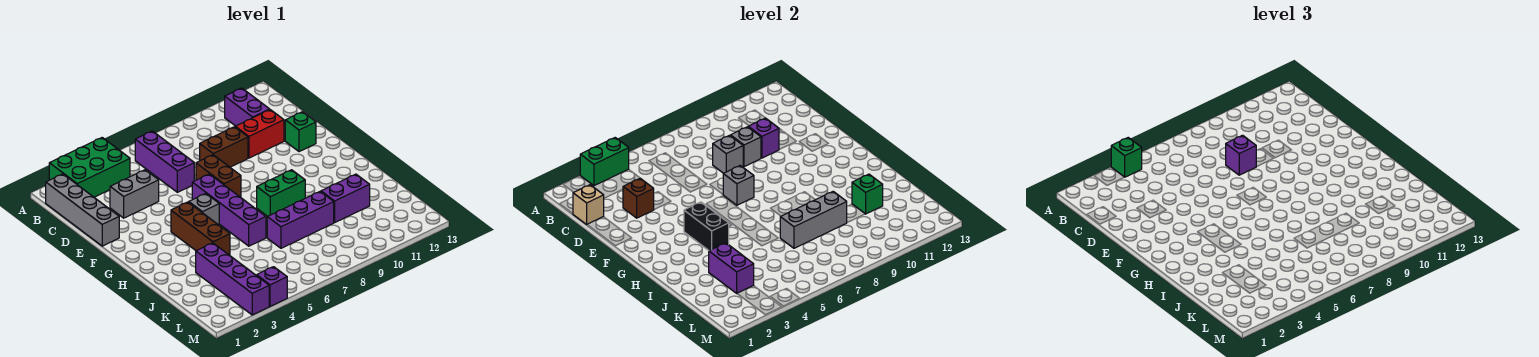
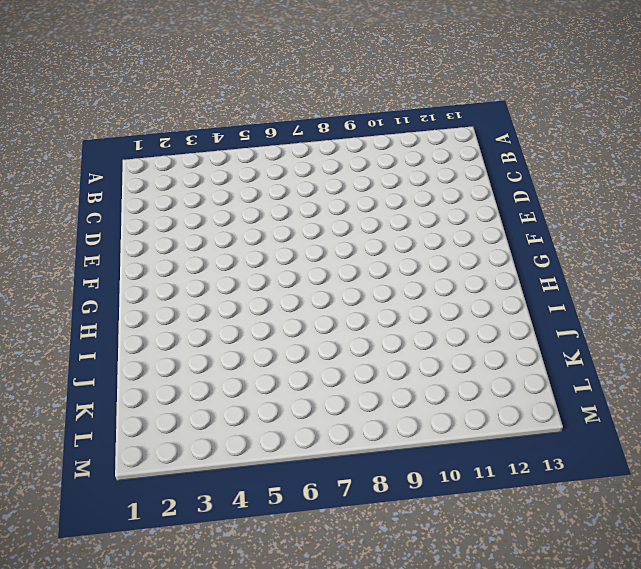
none -> green brick A2:B4 level 1
none -> grey brick B1:E1 level 1
none -> purple brick B6:D6 level 1
none -> purple brick B11:C11 level 1

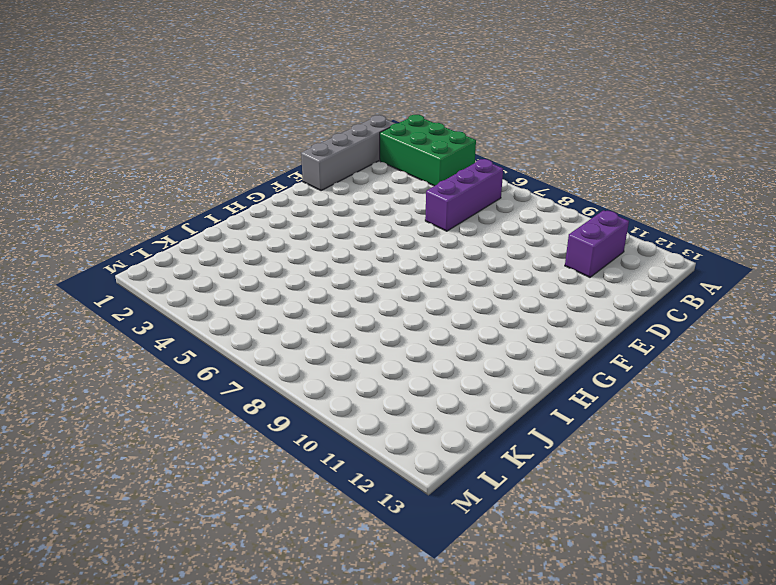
none -> grey brick D3:D4 level 1
none -> brown brick D8:D9 level 1
none -> red brick D10:D11 level 1
none -> brown brick E7:F7 level 1

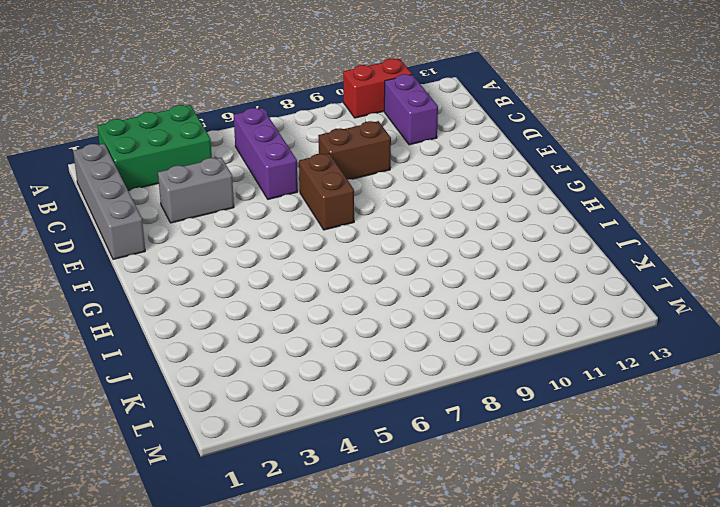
red brick A10:A11 level 1 -> red brick D10:D11 level 1
none -> green brick E12 level 1
none -> purple brick F6:I6 level 1
none -> brown brick G4:I4 level 1
none -> grey brick G5 level 1

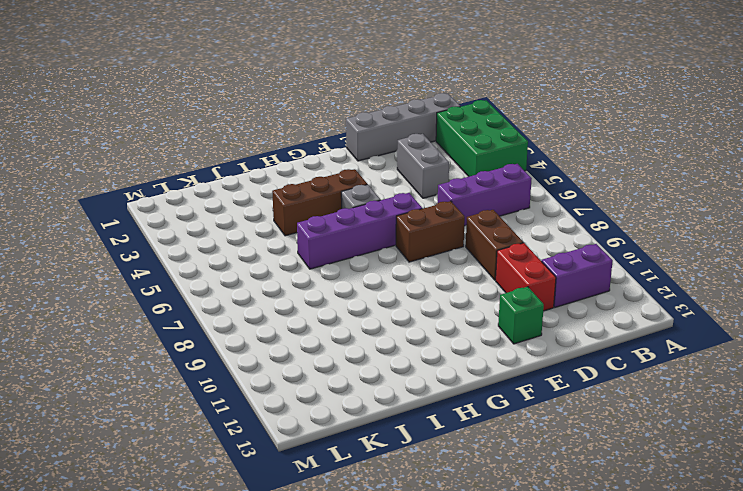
none -> green brick H8:H9 level 1
none -> purple brick J3:M3 level 1
none -> purple brick J7:J9 level 1
none -> purple brick J10:J11 level 1

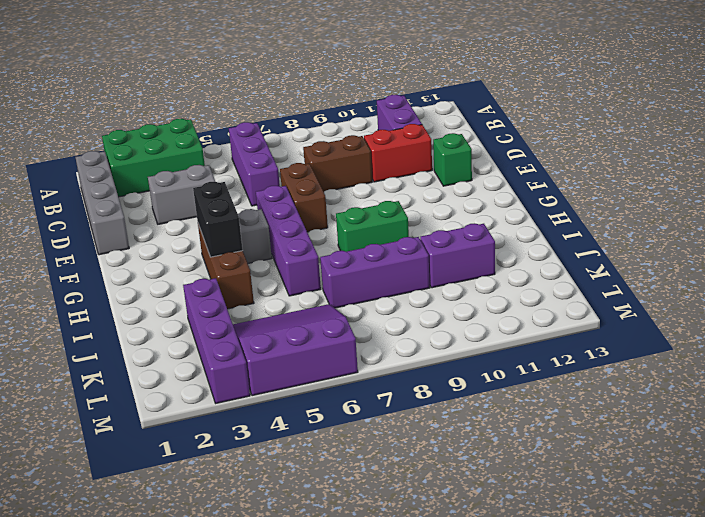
purple slope K4:M6 level 1 top M -> purple brick M4 level 1
none -> green brick A3:A4 level 2
none -> tan brick C1 level 2
none -> brown brick D3 level 2
none -> grey brick D8 level 2

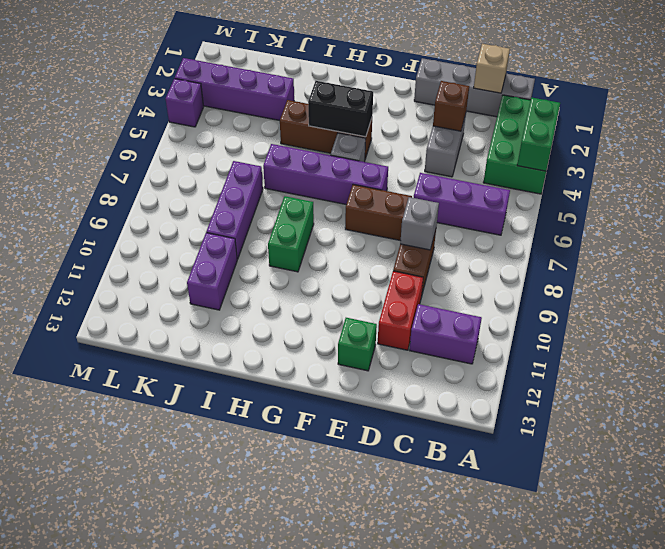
none -> grey brick D9 level 2
none -> purple brick D10 level 2
none -> grey brick F7 level 2
none -> purple brick J3:K3 level 2

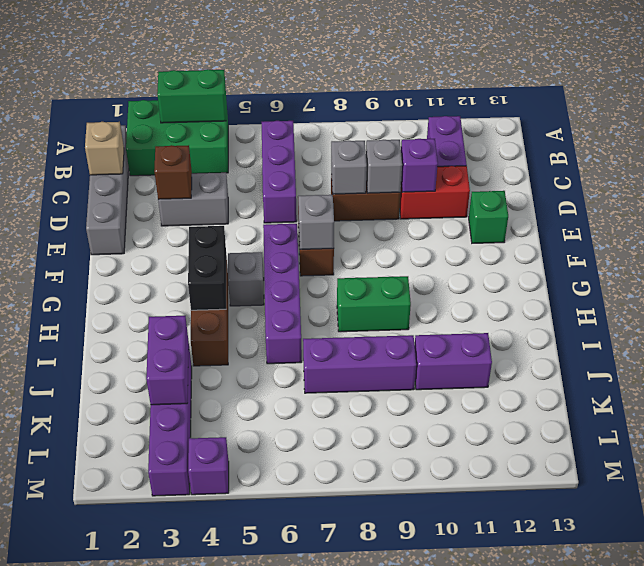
none -> grey brick J7:J9 level 2
none -> green brick J11 level 2
none -> green brick A4 level 3
none -> purple brick D8 level 3

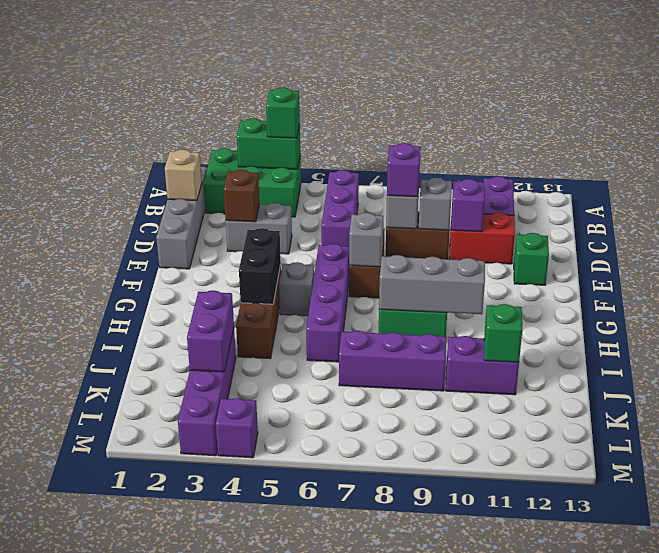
grey brick H8:H10 level 2 -> grey brick J7:J9 level 2

